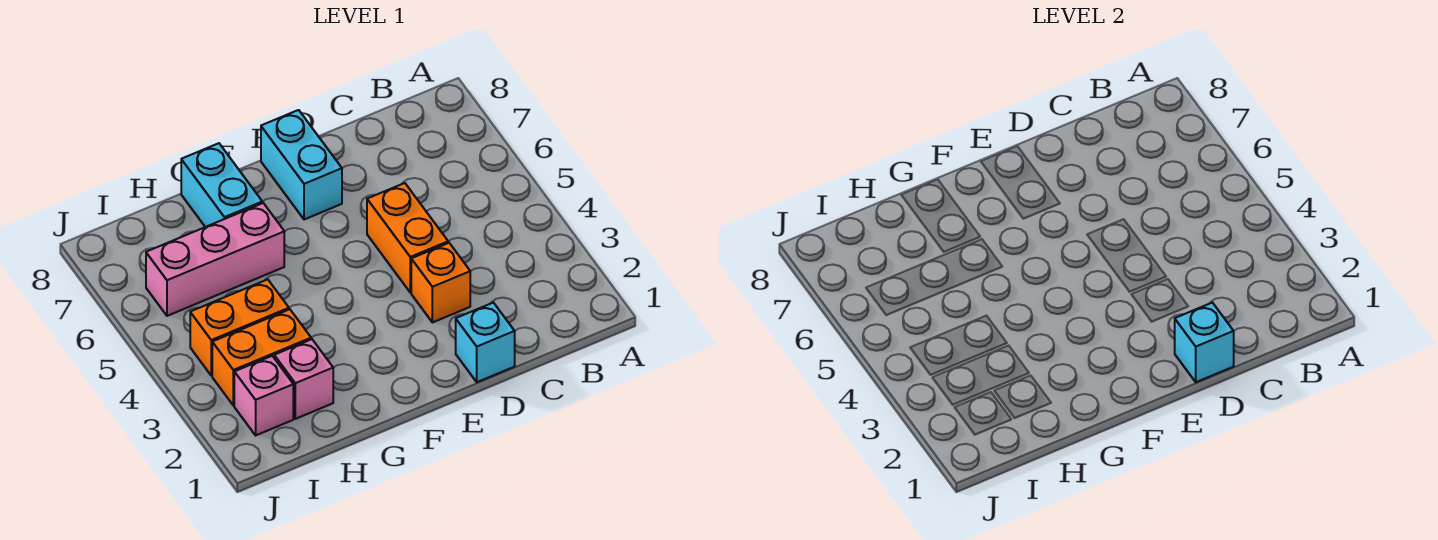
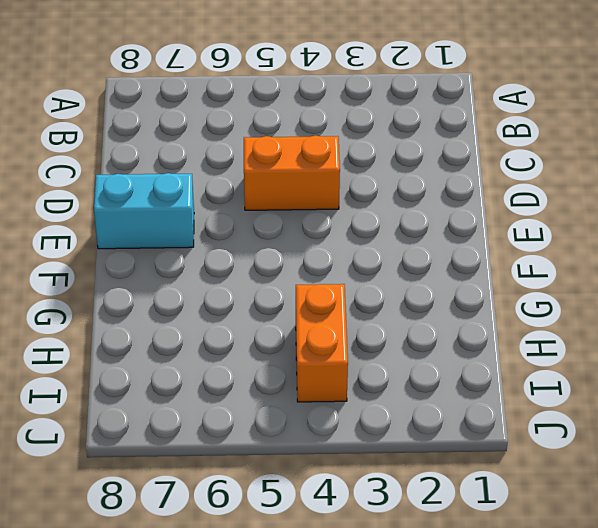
none -> cyan brick D1 level 1
none -> orange brick D3 level 1

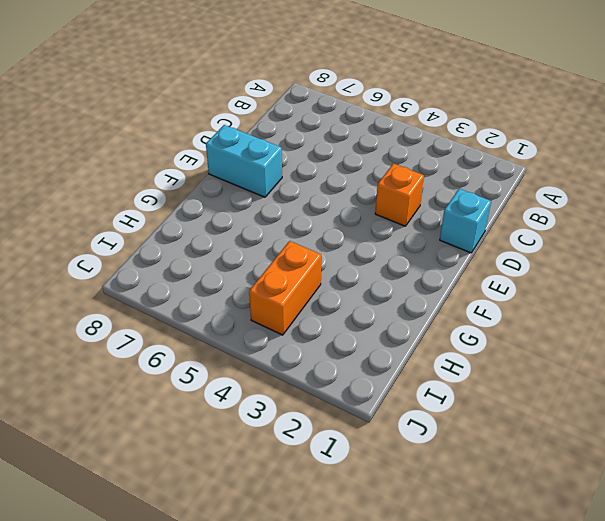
none -> orange brick D4:D5 level 1
none -> pink brick G6:I6 level 1

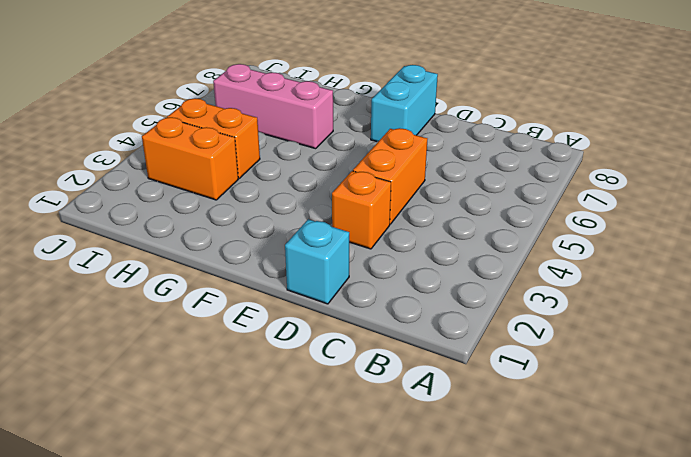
none -> cyan brick G7:G8 level 1
none -> pink brick H2 level 1

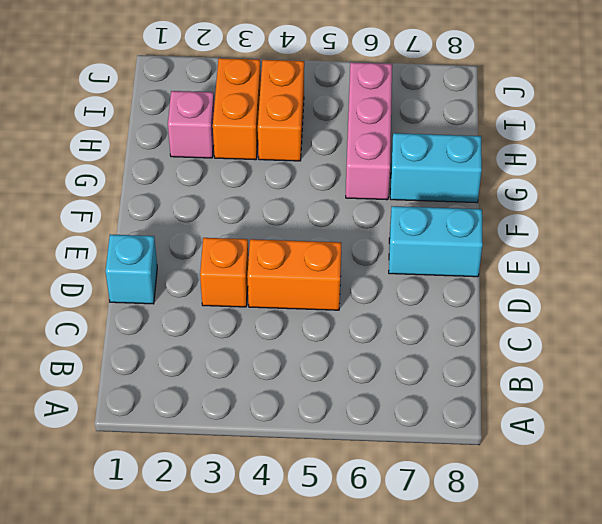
none -> pink brick I2 level 1
none -> cyan brick D1 level 2

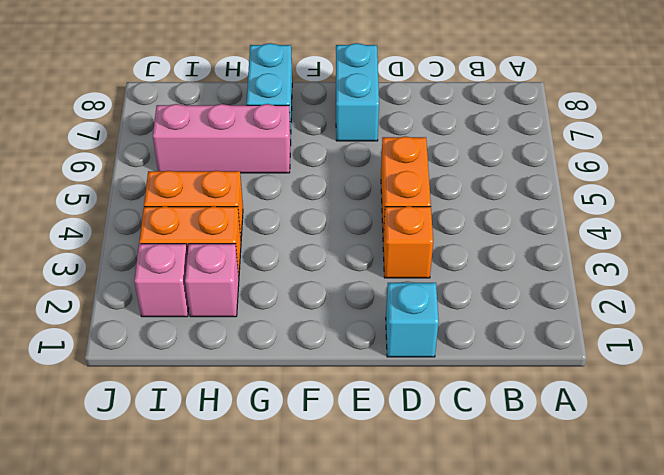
none -> cyan brick D1 level 2

